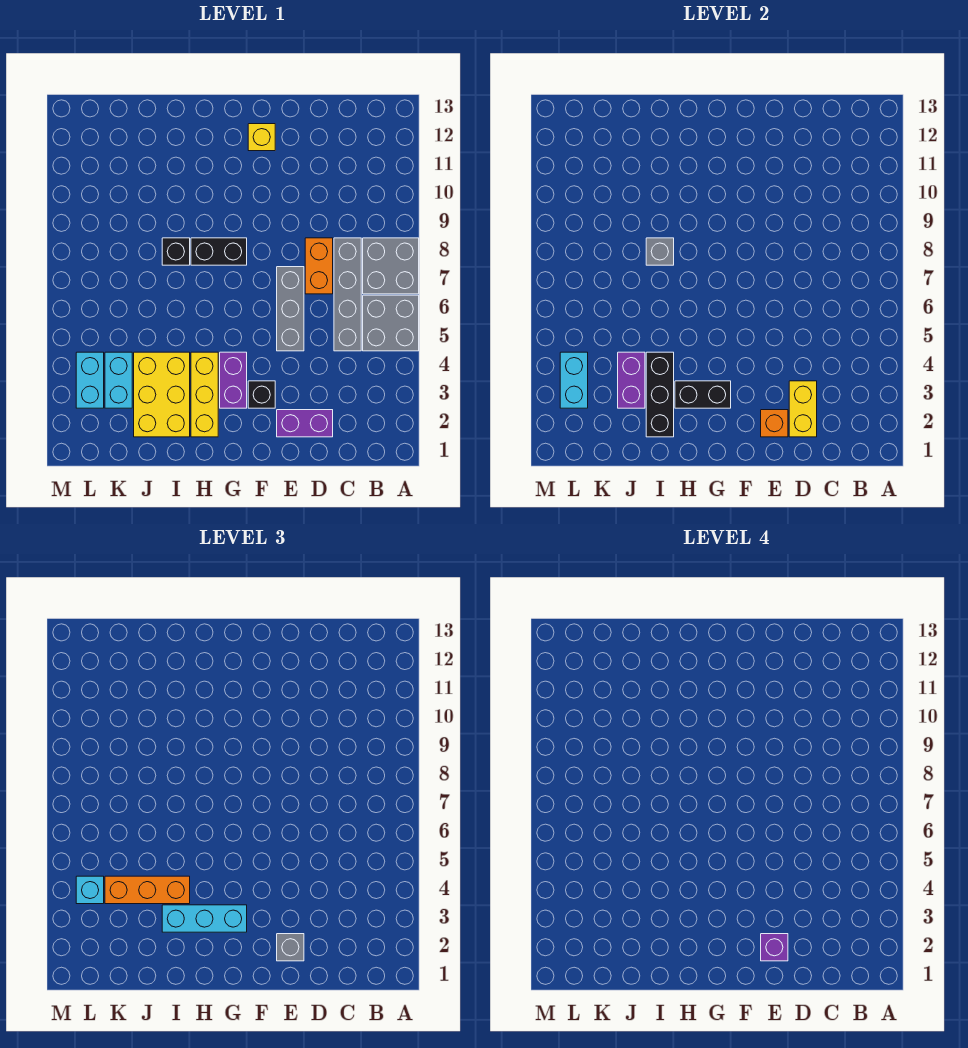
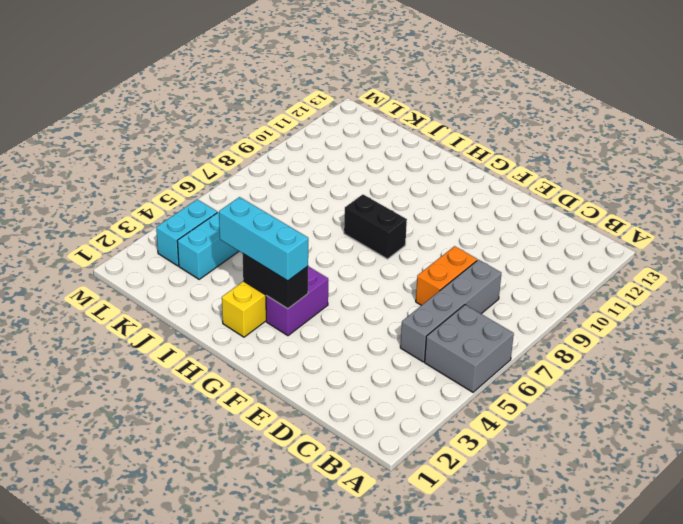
none -> grey brick A7:B8 level 1
none -> purple brick D2:E2 level 1
none -> grey brick E5:E7 level 1

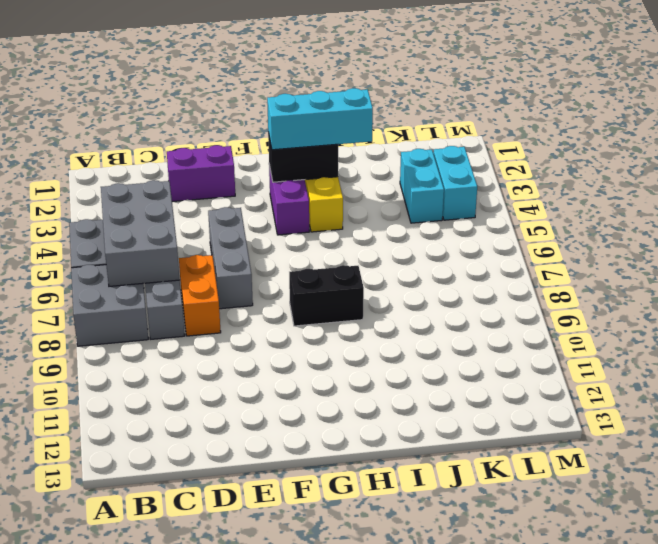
grey brick B5:C7 level 2 -> none
none -> black brick F3 level 1
none -> yellow brick F12 level 1
none -> yellow brick I2:J4 level 1

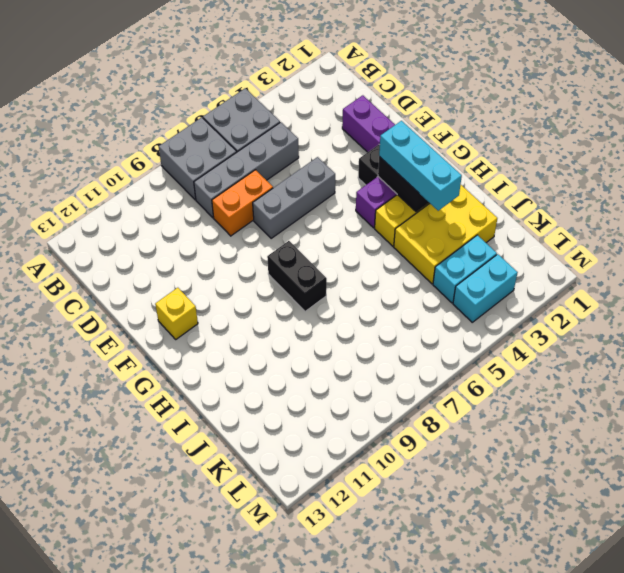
none -> black brick I8 level 1
none -> yellow brick D2:D3 level 2
none -> orange brick E2 level 2

